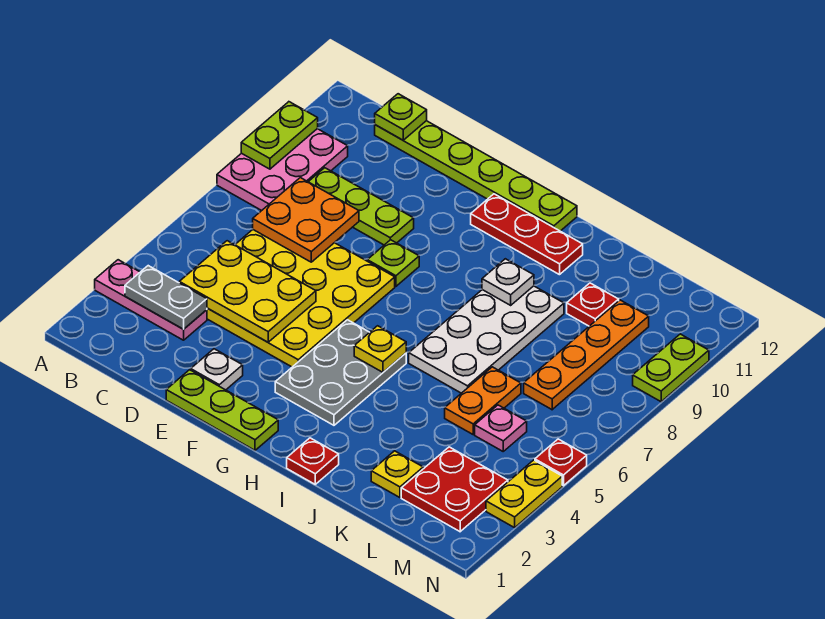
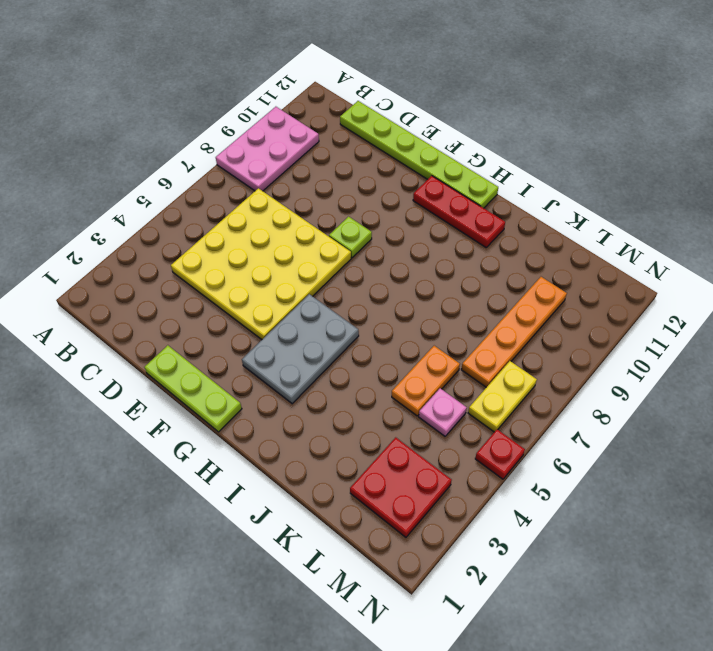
yellow plate M6:M7 level 1 -> yellow plate N3:N4 level 1
none -> pink plate A3:C3 level 1
none -> lime plate C9:E9 level 1
none -> white plate E2 level 1

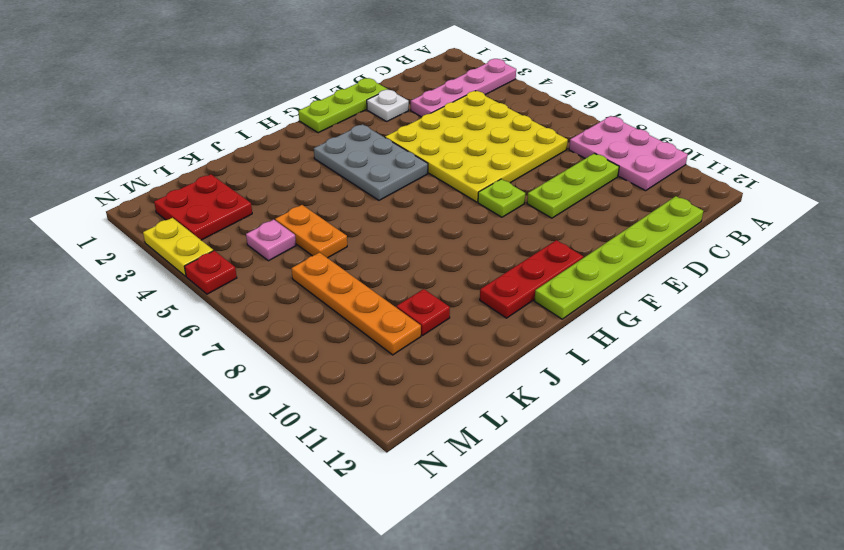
pink plate A3:D3 level 1 -> pink plate A3:C3 level 1
none -> red plate I1 level 1
none -> white plate I6:J9 level 1
none -> yellow plate K2 level 1

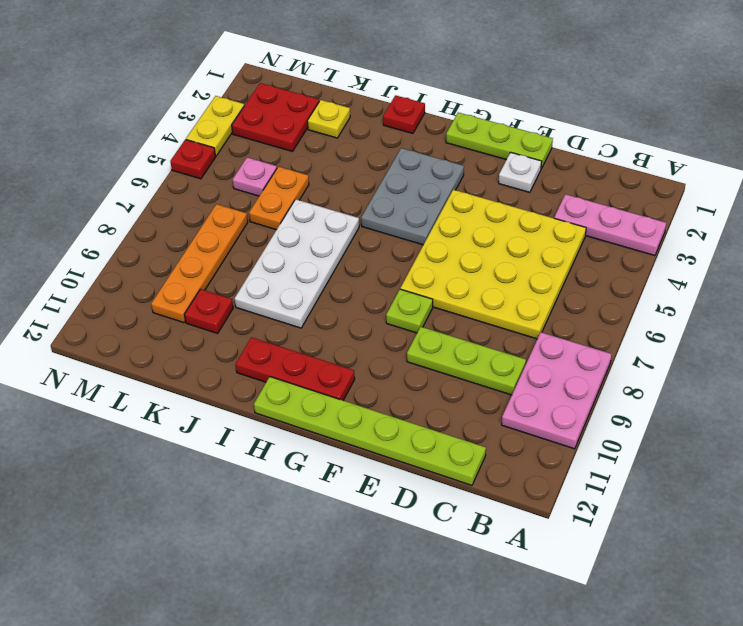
none -> lime plate N9:N10 level 1
none -> lime plate A9:A10 level 2
none -> grey plate B3:C3 level 2

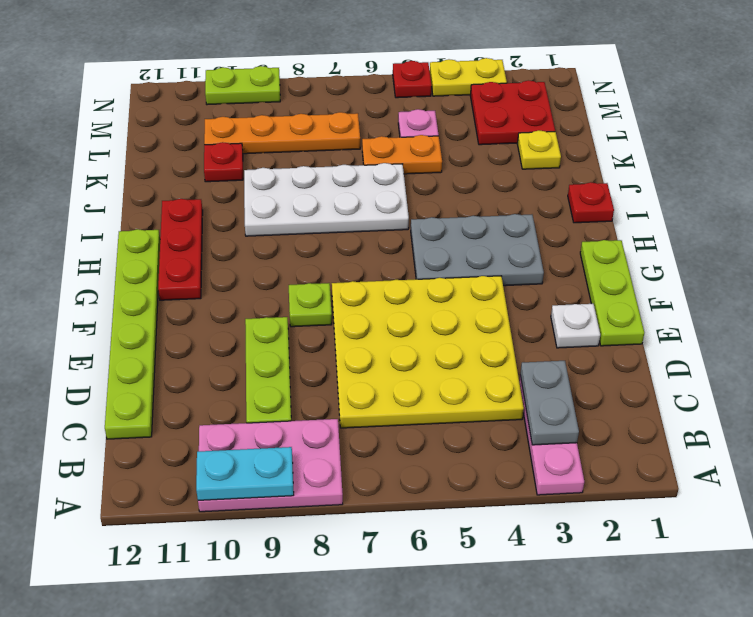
cyan plate A9:A10 level 2 -> lime plate A9:A10 level 2
none -> yellow plate C4:E5 level 2
none -> orange plate C7:D8 level 2
none -> lime plate C12 level 2

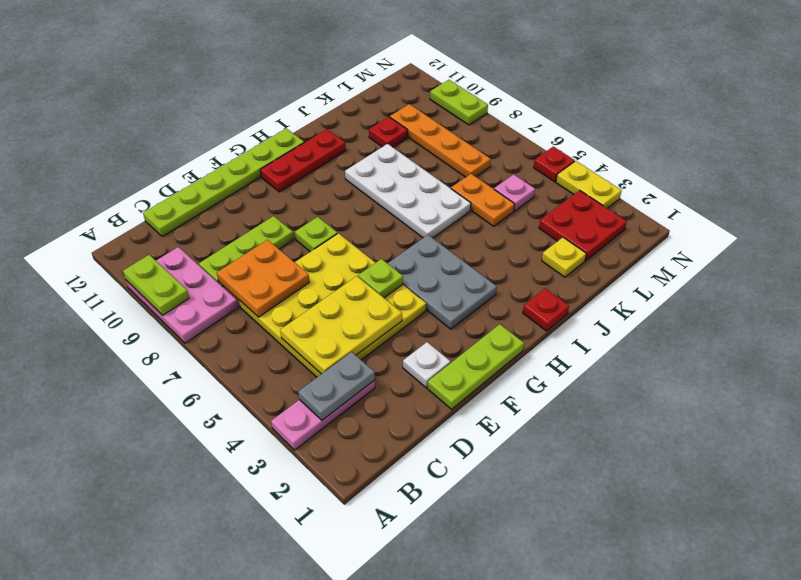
lime plate F5 level 2 -> lime plate C12 level 2
none -> yellow plate H5 level 2
none -> white plate I9 level 2

